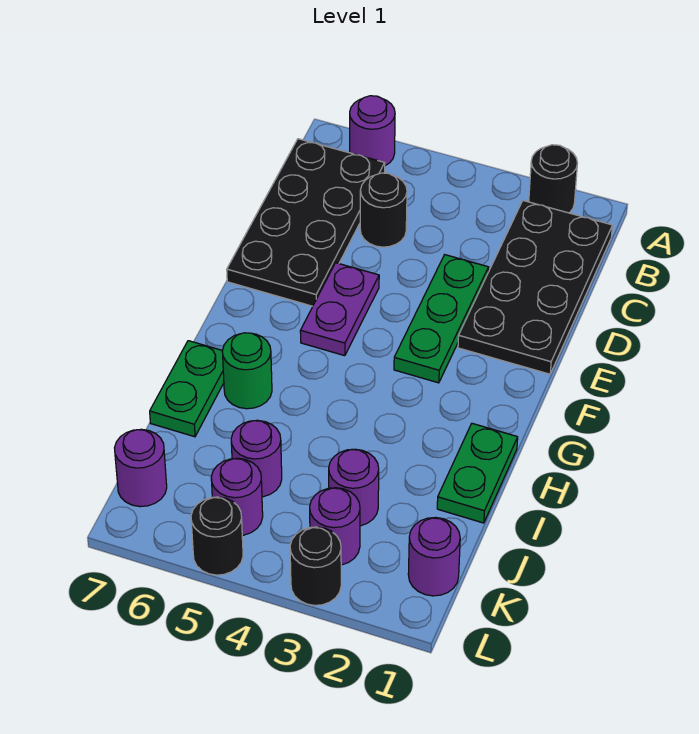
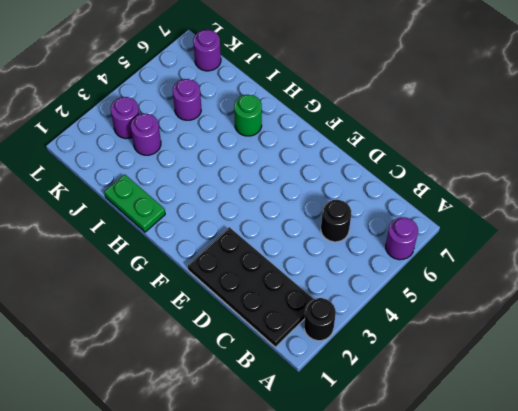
none -> black plate B6:E7 level 1
none -> green plate D3:F3 level 1
none -> purple plate E5:F5 level 1

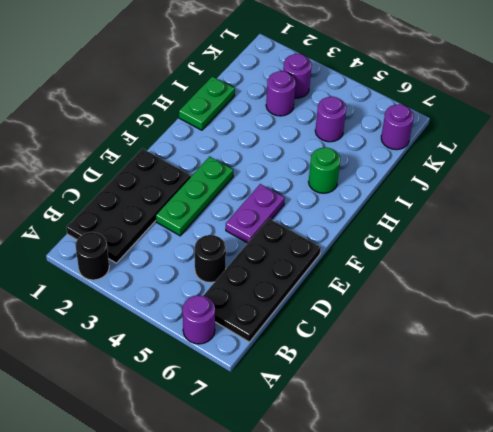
none -> green plate H7:I7 level 1
none -> purple round brick K1 level 1
none -> purple round brick K5 level 1

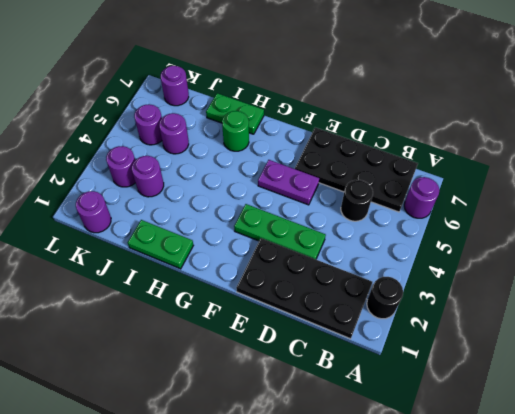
none -> black round brick L3 level 1
none -> black round brick L5 level 1

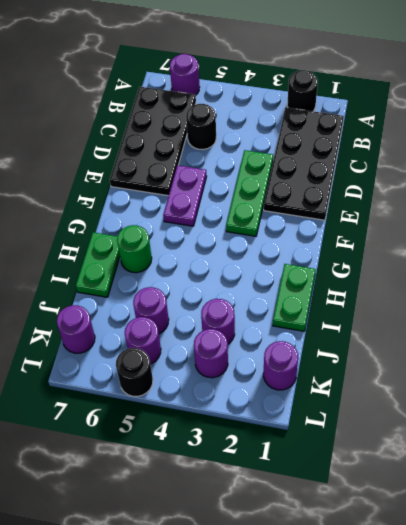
none -> black round brick L3 level 1

